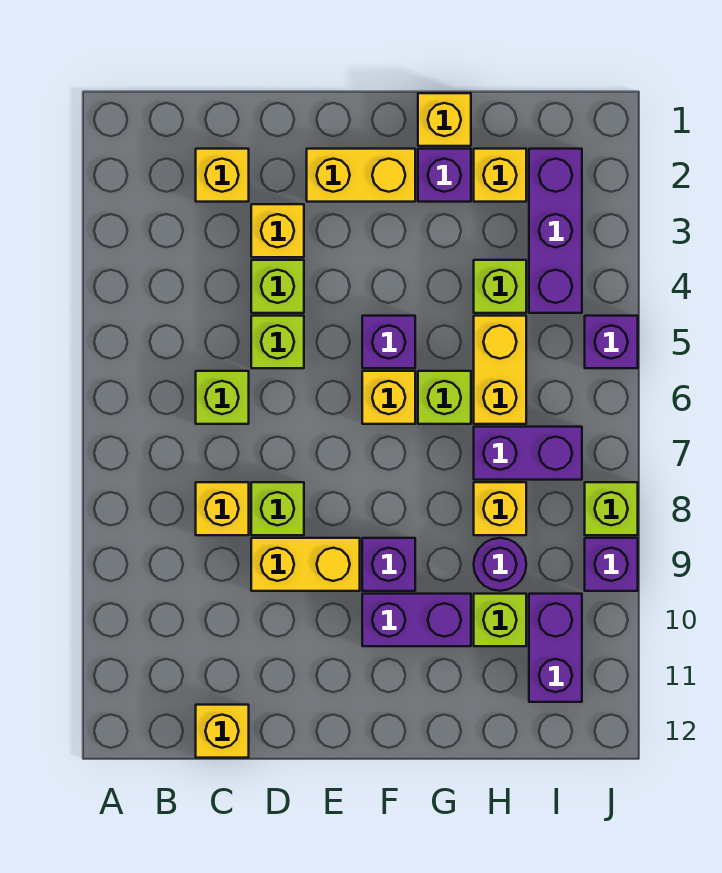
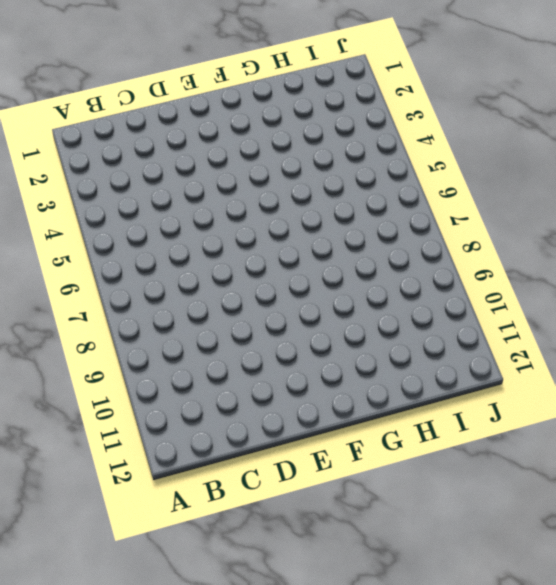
none -> yellow brick C2 level 1
none -> lime brick C6 level 1
none -> yellow brick C8 level 1

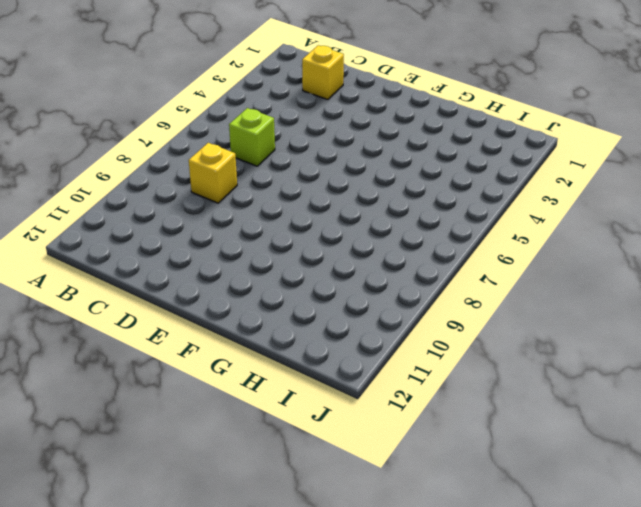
none -> yellow brick C12 level 1
none -> yellow brick D3 level 1
none -> lime brick D4 level 1

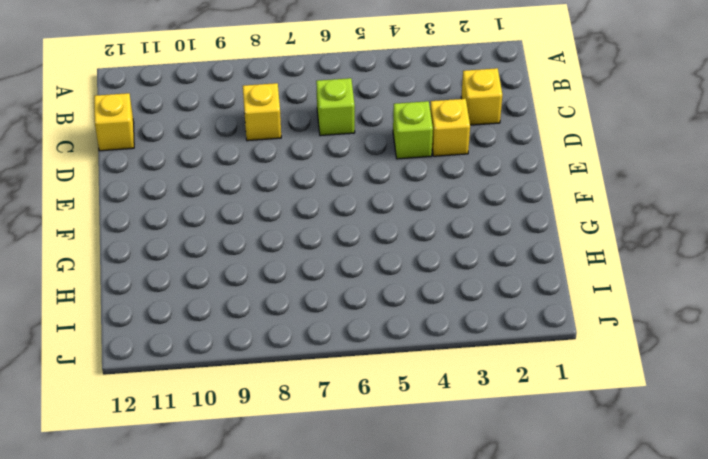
none -> lime brick D5 level 1
none -> lime brick D8 level 1
none -> yellow brick D9:E9 level 1

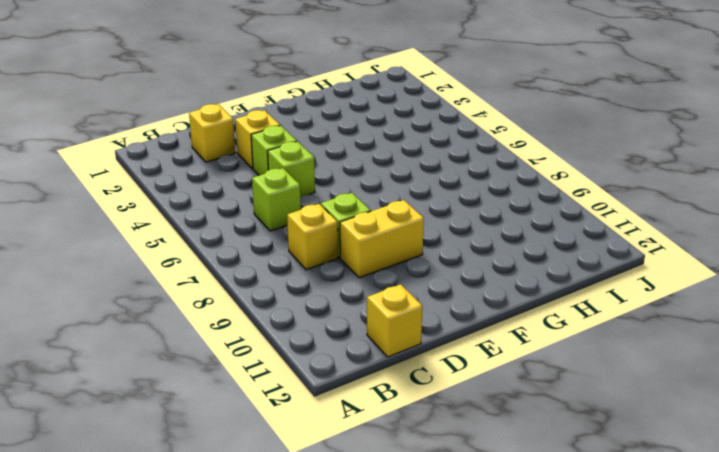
none -> yellow brick E2:F2 level 1
none -> purple brick F5 level 1
none -> yellow brick F6 level 1

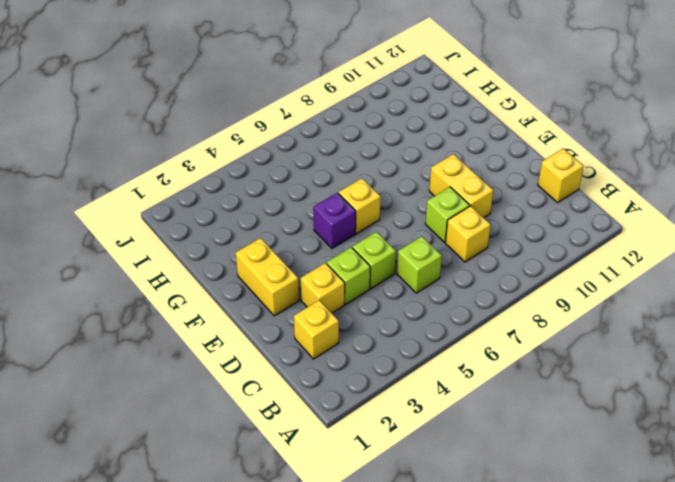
none -> purple brick F9 level 1
none -> purple brick F10:G10 level 1
none -> yellow brick G1 level 1

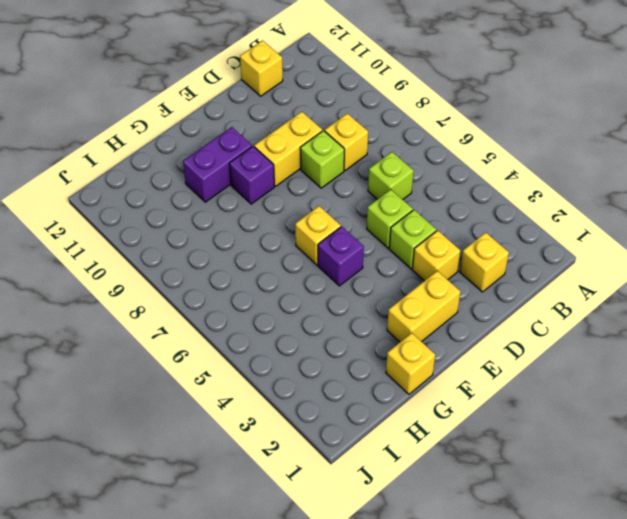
none -> purple brick G2 level 1
none -> lime brick G6 level 1
none -> yellow brick H2 level 1

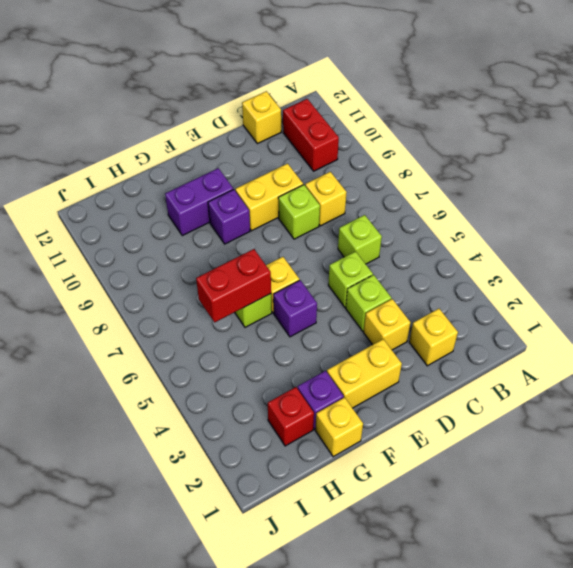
red brick B10:B11 level 1 -> none
red brick G6:H6 level 2 -> none
red brick H2 level 1 -> yellow brick H2 level 1
none -> lime brick H4 level 1
none -> yellow brick H5:H6 level 1
none -> purple brick H7:I7 level 1

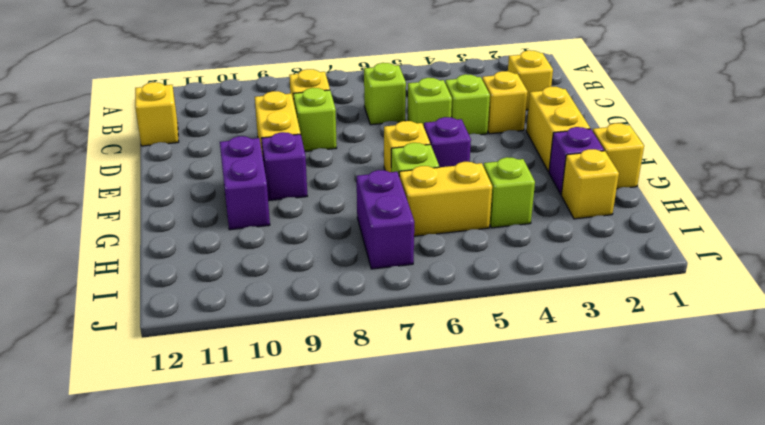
none -> yellow brick H8 level 1
none -> purple round brick H9 level 1
none -> lime brick H10 level 1

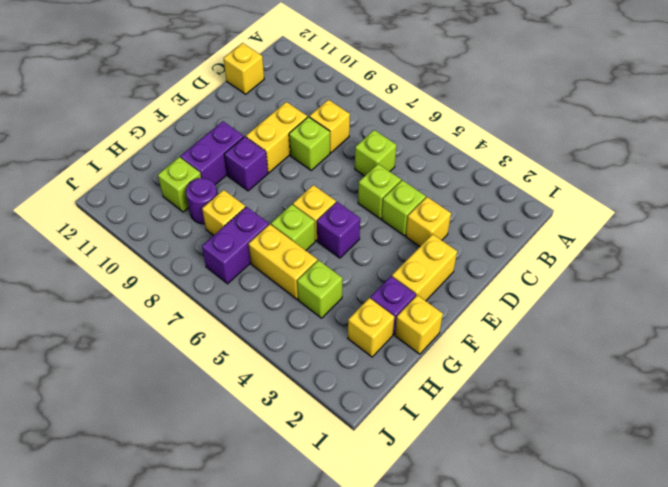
none -> yellow brick C2 level 1
none -> purple brick I2:I4 level 1
none -> purple brick I10:I11 level 1

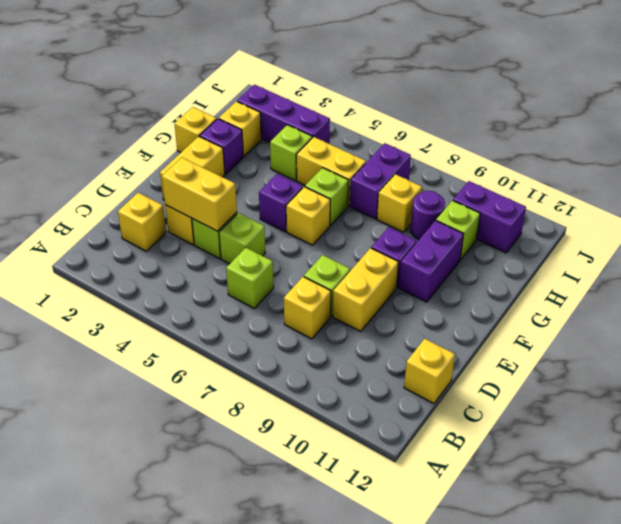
yellow brick D3:D4 level 2 -> none
none -> purple brick J5 level 1
none -> lime brick J8 level 1
none -> purple brick J9 level 1

